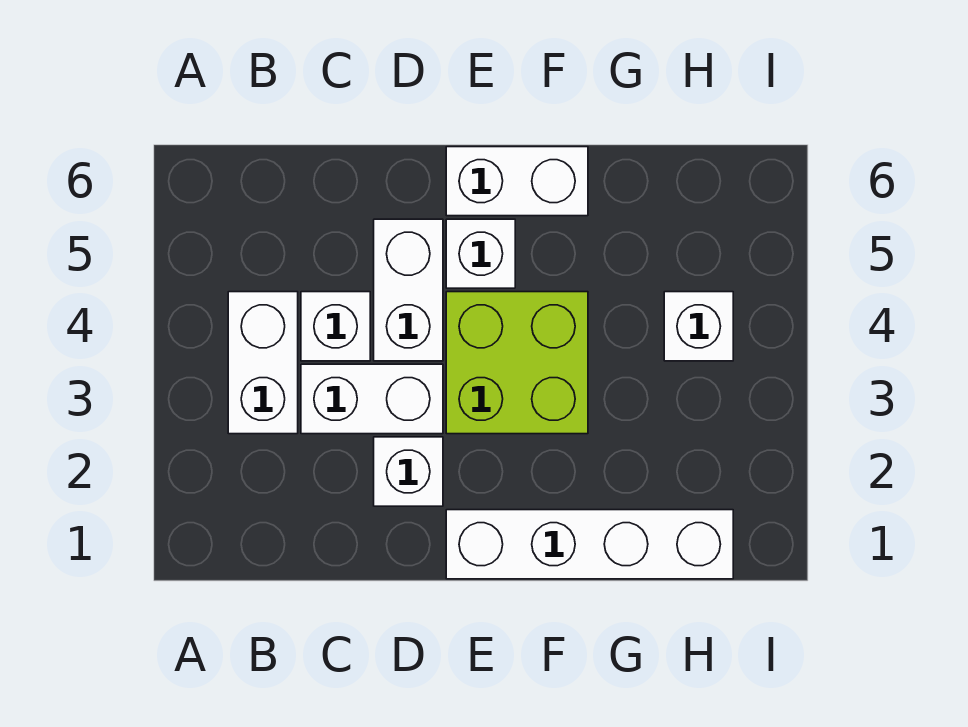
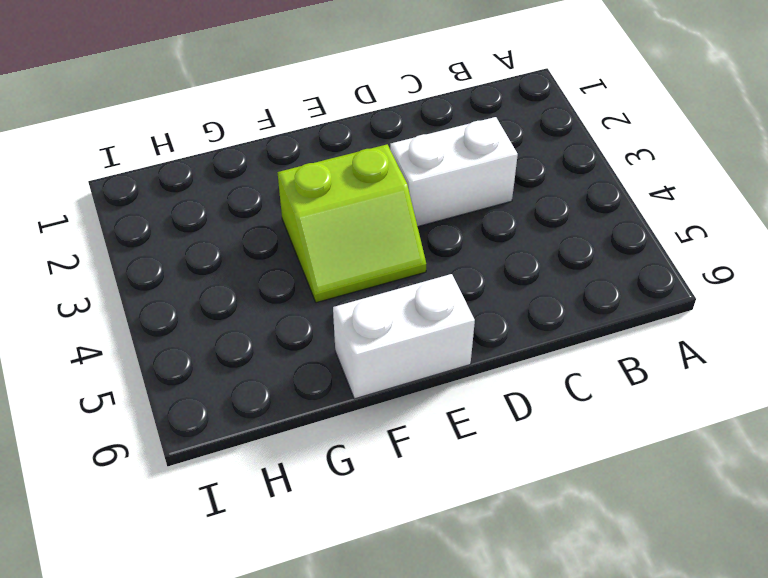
lime slope E3:F4 level 1 top 3 -> lime brick E3:F4 level 1
none -> white brick B3:B4 level 1
none -> white brick C4 level 1

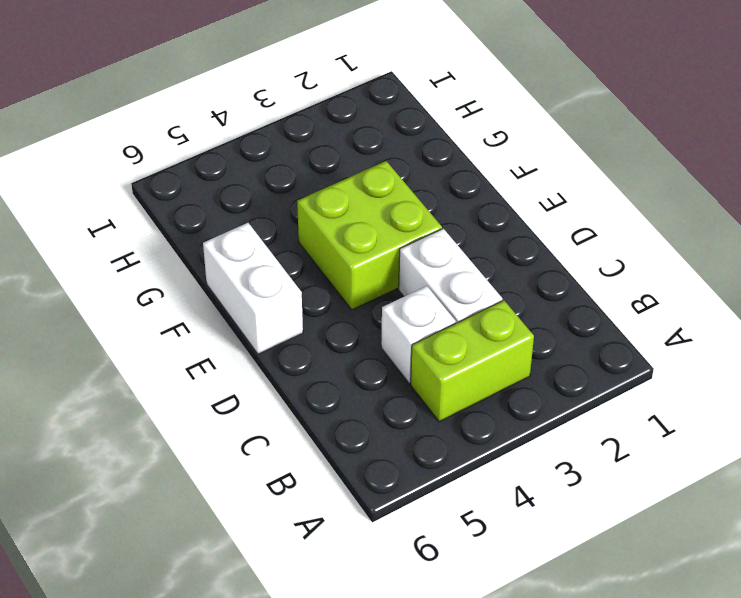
lime brick B3:B4 level 1 -> white brick B3:B4 level 1
none -> white brick D2 level 1
none -> white brick D4:D5 level 1

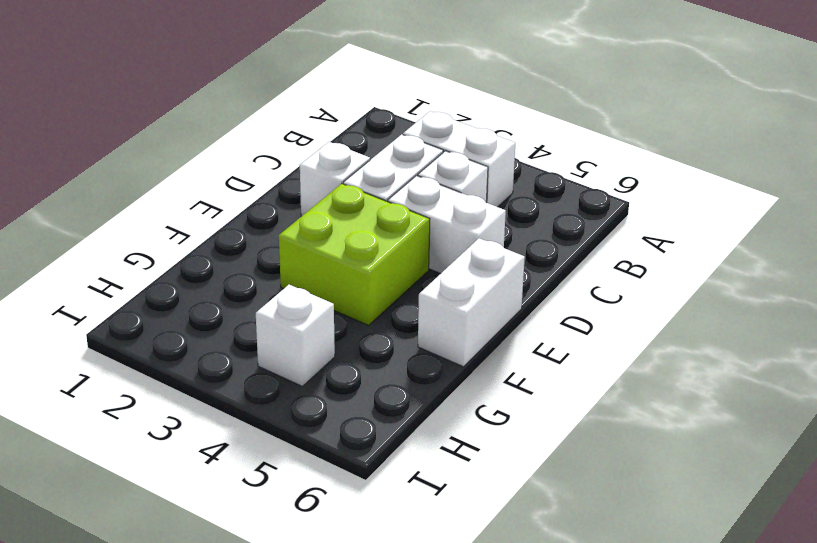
none -> white brick E1:H1 level 1
none -> white brick E5 level 1

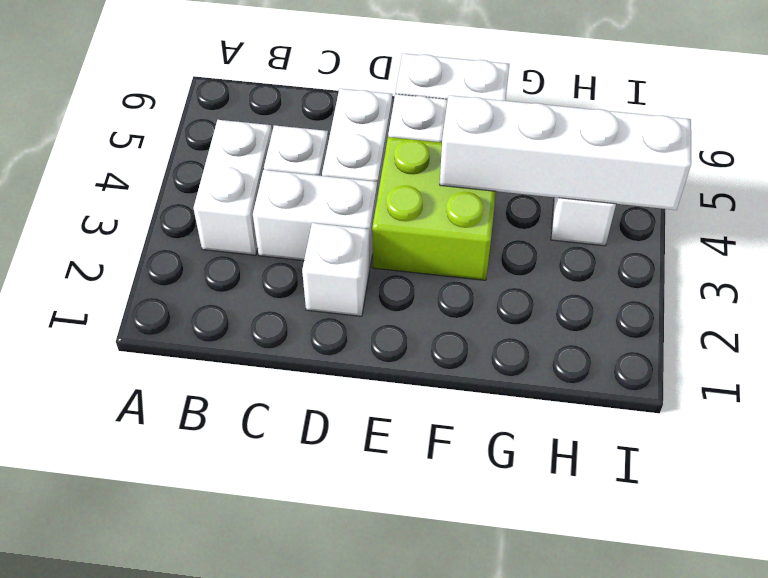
white brick F4:I4 level 2 -> white brick E1:H1 level 1

